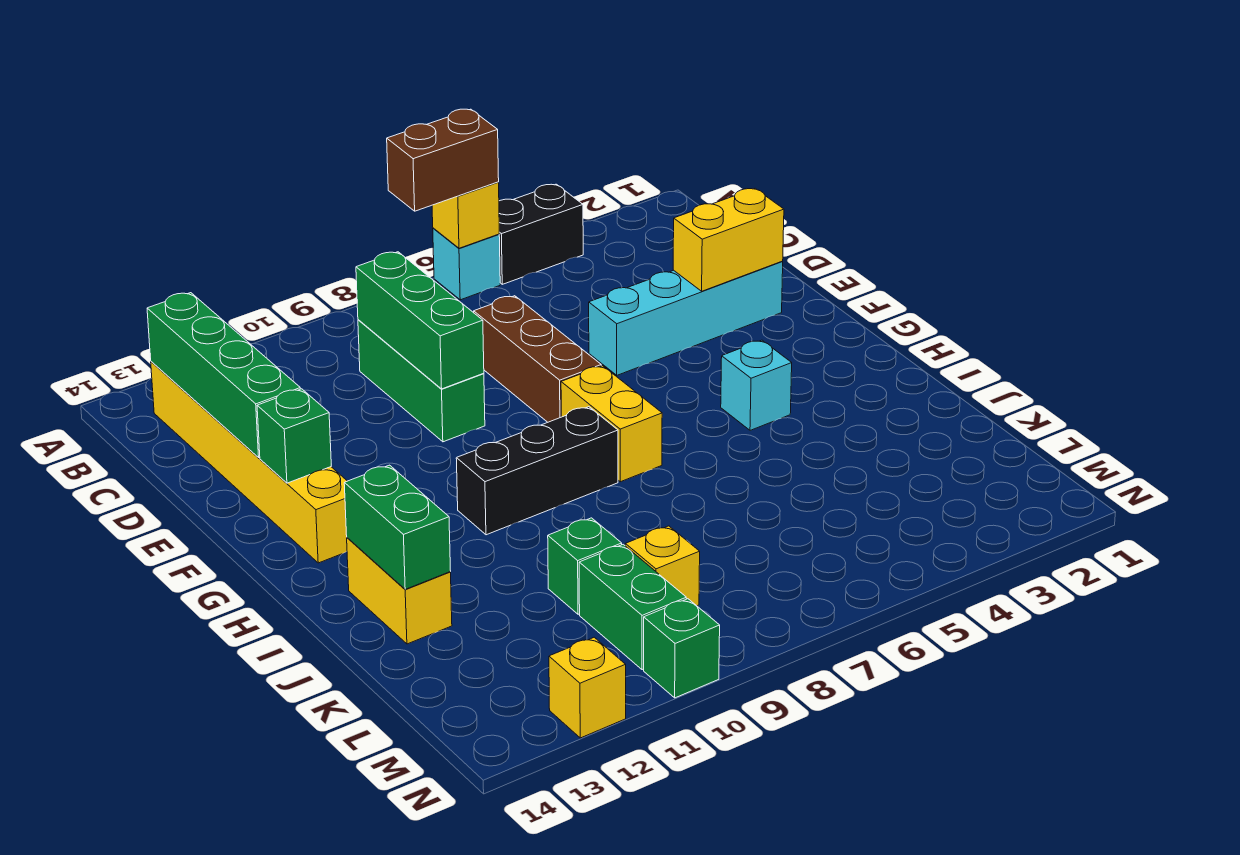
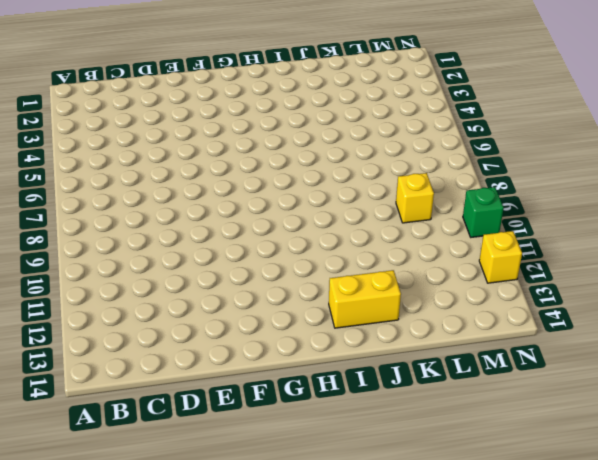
none -> black brick A4:A5 level 1
none -> cyan brick A6 level 1
none -> yellow brick B13:G13 level 1

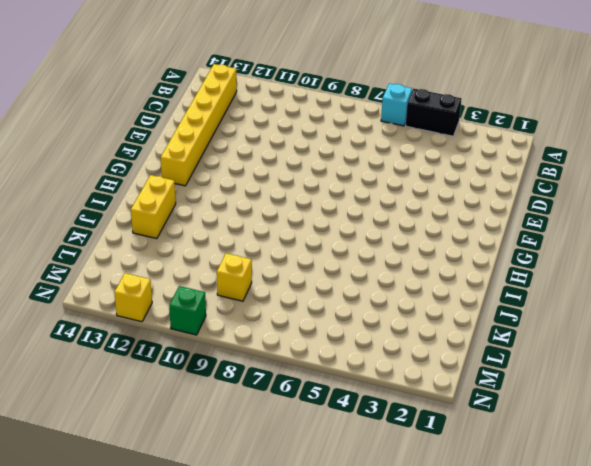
none -> green brick C9:E9 level 1
none -> brown brick D7:F7 level 1
none -> cyan brick E2:E5 level 1

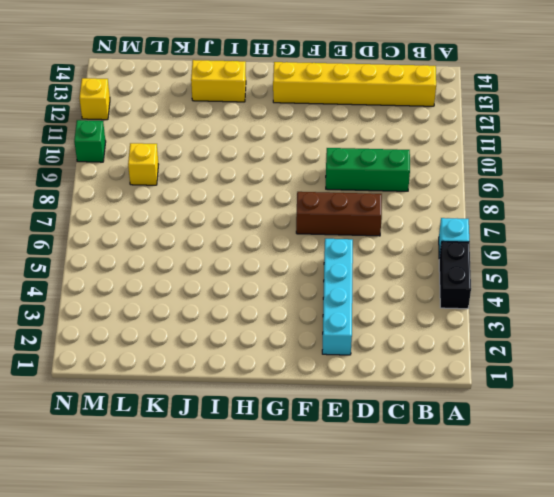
none -> yellow brick G7:H7 level 1
none -> cyan brick H4 level 1
none -> black brick H8:H10 level 1

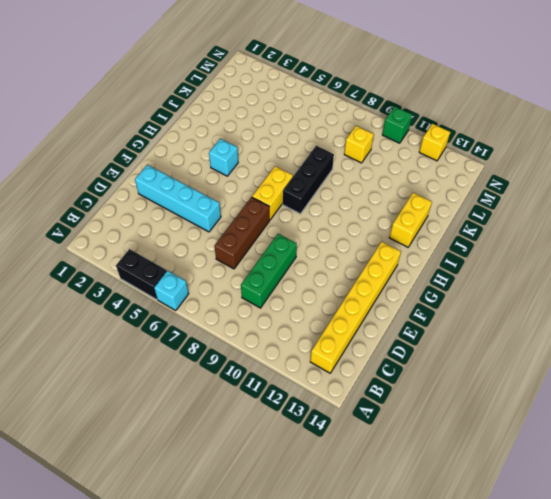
black brick H8:J8 level 1 -> black brick H8:H10 level 1
none -> green brick K10 level 1
none -> green brick L10:M10 level 1
none -> yellow brick A6 level 2

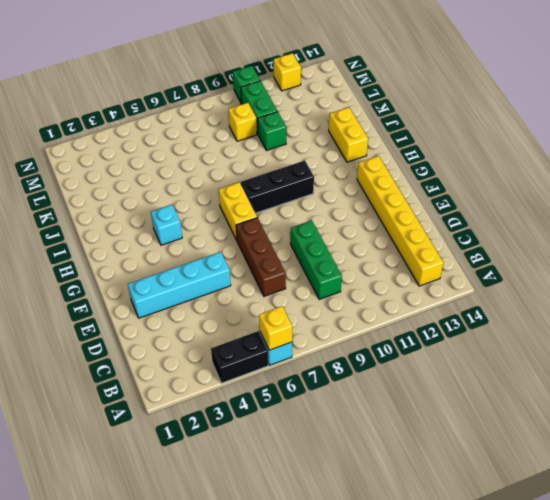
none -> green brick B13:E13 level 2
none -> green brick C9:E9 level 2
none -> yellow brick E2:E3 level 2

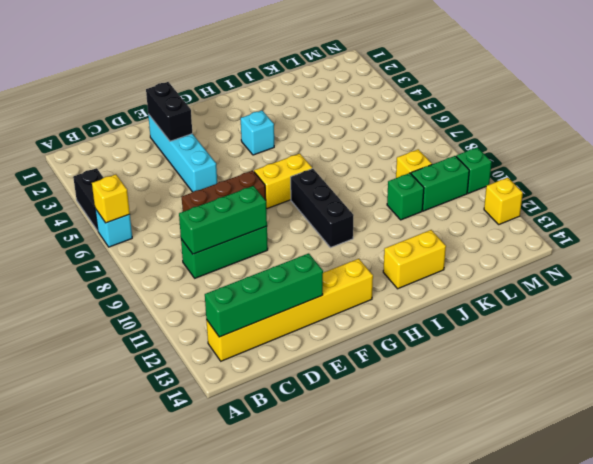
black brick E2:E3 level 2 -> yellow brick E2:E3 level 2
none -> green brick F13 level 2
none -> green brick I13:J13 level 2
none -> brown brick A6:A7 level 3

